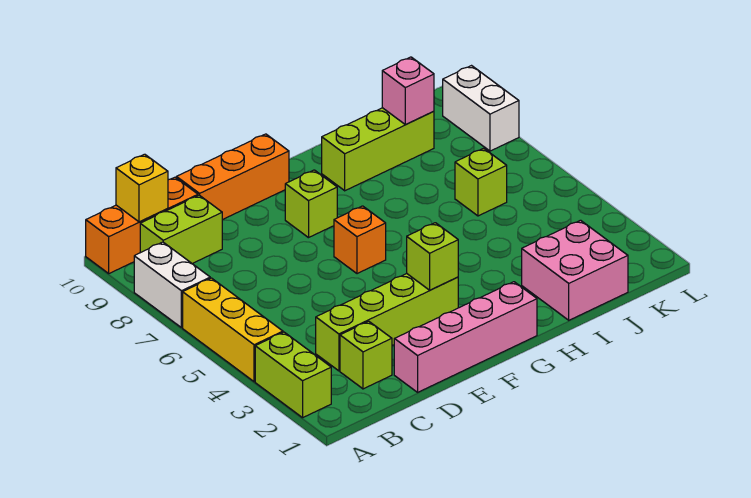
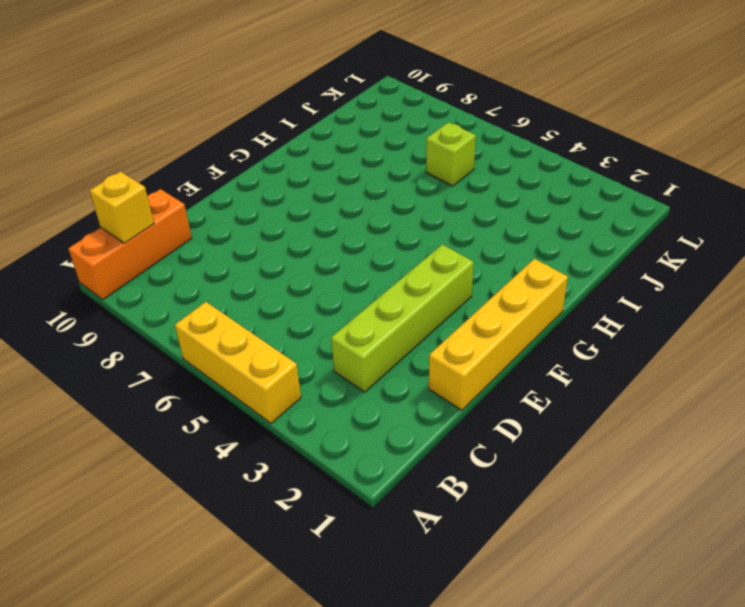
yellow brick D1:G1 level 1 -> pink brick D1:G1 level 1
none -> lime brick A2:A3 level 1
none -> white brick A7:A8 level 1
none -> lime brick B9:C9 level 1

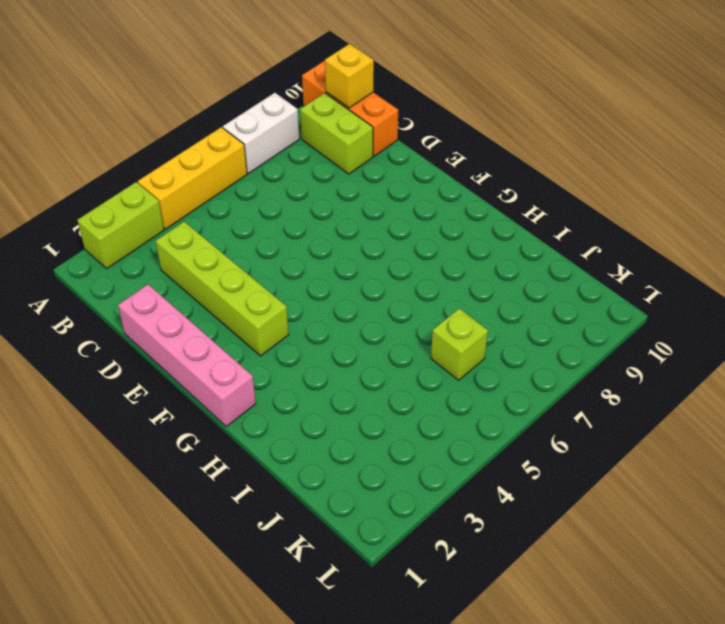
none -> lime brick C2 level 1
none -> orange brick D10:F10 level 1
none -> orange brick F6 level 1

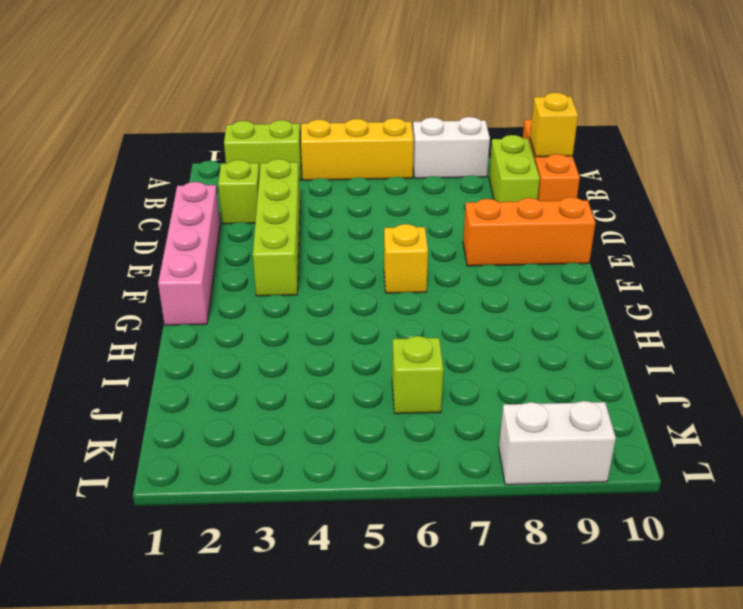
orange brick E8:E10 level 1 -> orange brick D10:F10 level 1
yellow brick F6 level 1 -> orange brick F6 level 1
none -> lime brick F8 level 1
none -> lime brick H9:J9 level 1
none -> pink brick I1:J2 level 1

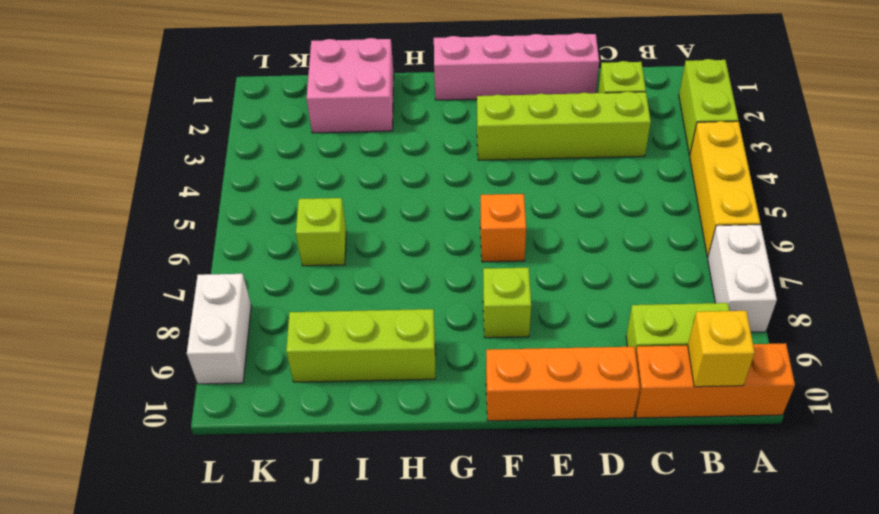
none -> lime brick F3 level 2
none -> pink brick J9 level 2

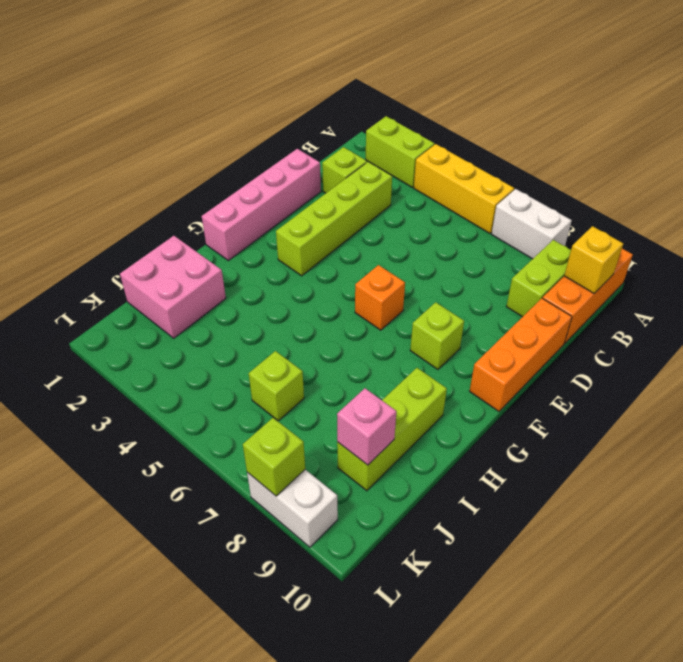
lime brick L8 level 2 -> lime brick F3 level 2

